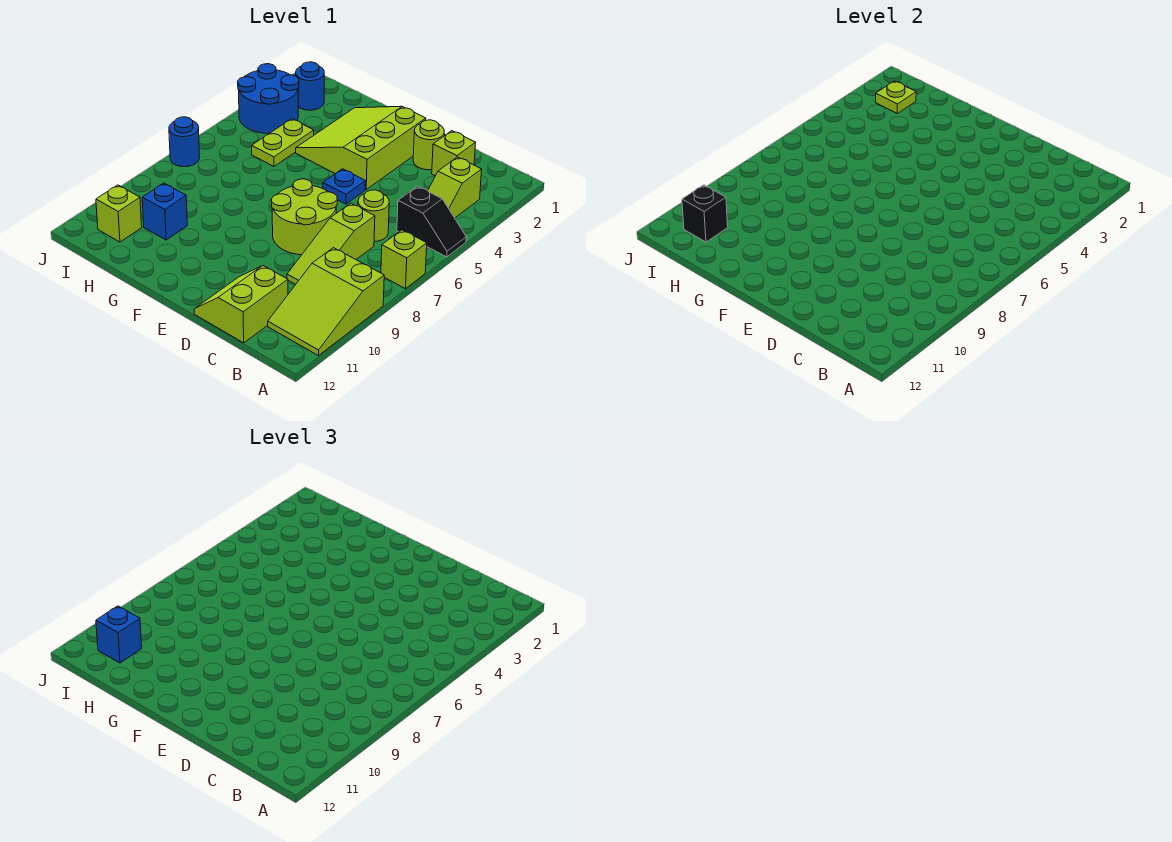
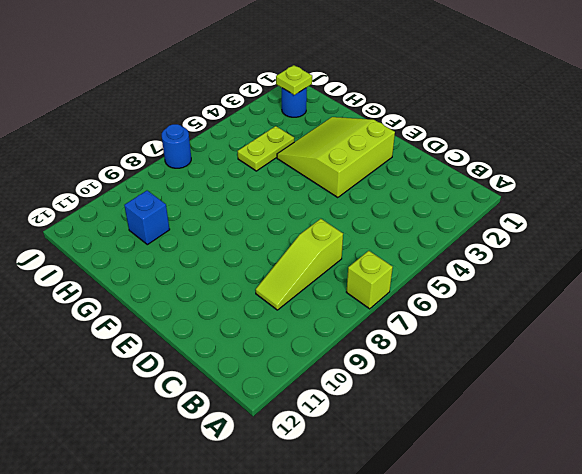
none -> black slope A5:B5 level 1 top B
none -> lime slope A9:B11 level 1 top 9
none -> lime slope B3:B4 level 1 top 3

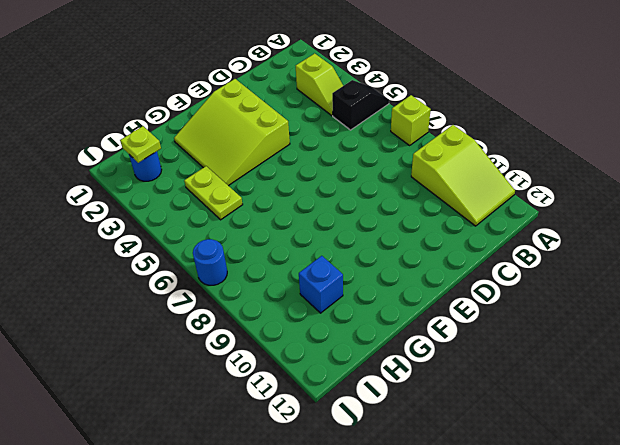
none -> lime brick C2 level 1
none -> lime round brick C6 level 1
none -> lime slope C7:C9 level 1 top 7

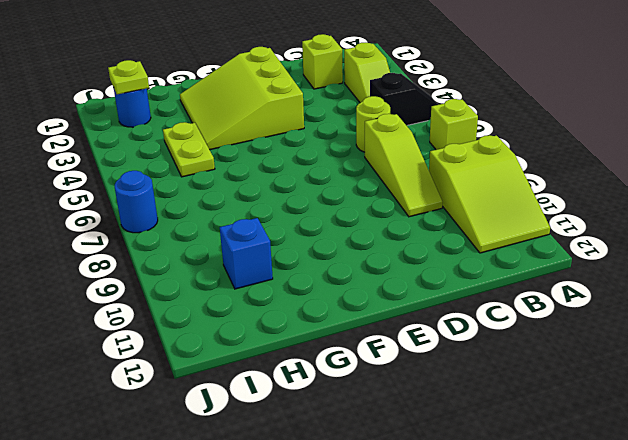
none -> lime slope C11:D12 level 1 top C
none -> lime round brick D2 level 1
none -> lime round brick D7:E8 level 1

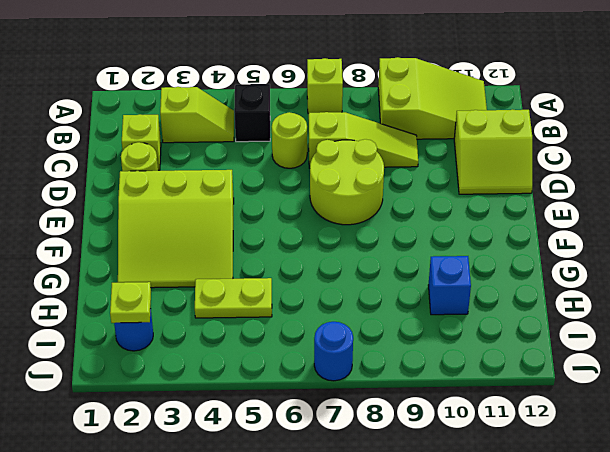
none -> blue plate E5 level 1
none -> blue round brick I3:J4 level 1
none -> lime brick I11 level 1

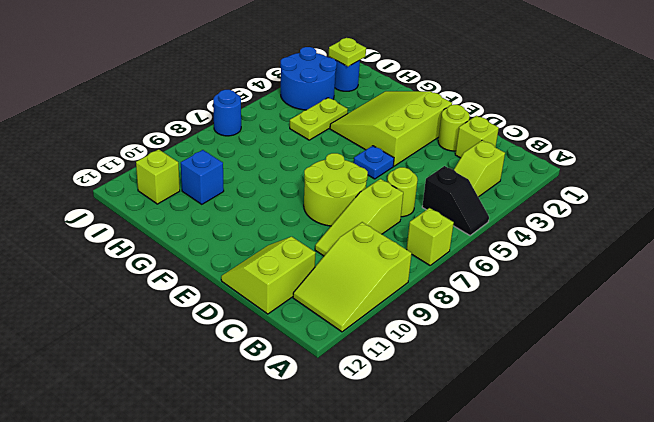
none -> black brick I11 level 2
none -> blue brick I11 level 3

